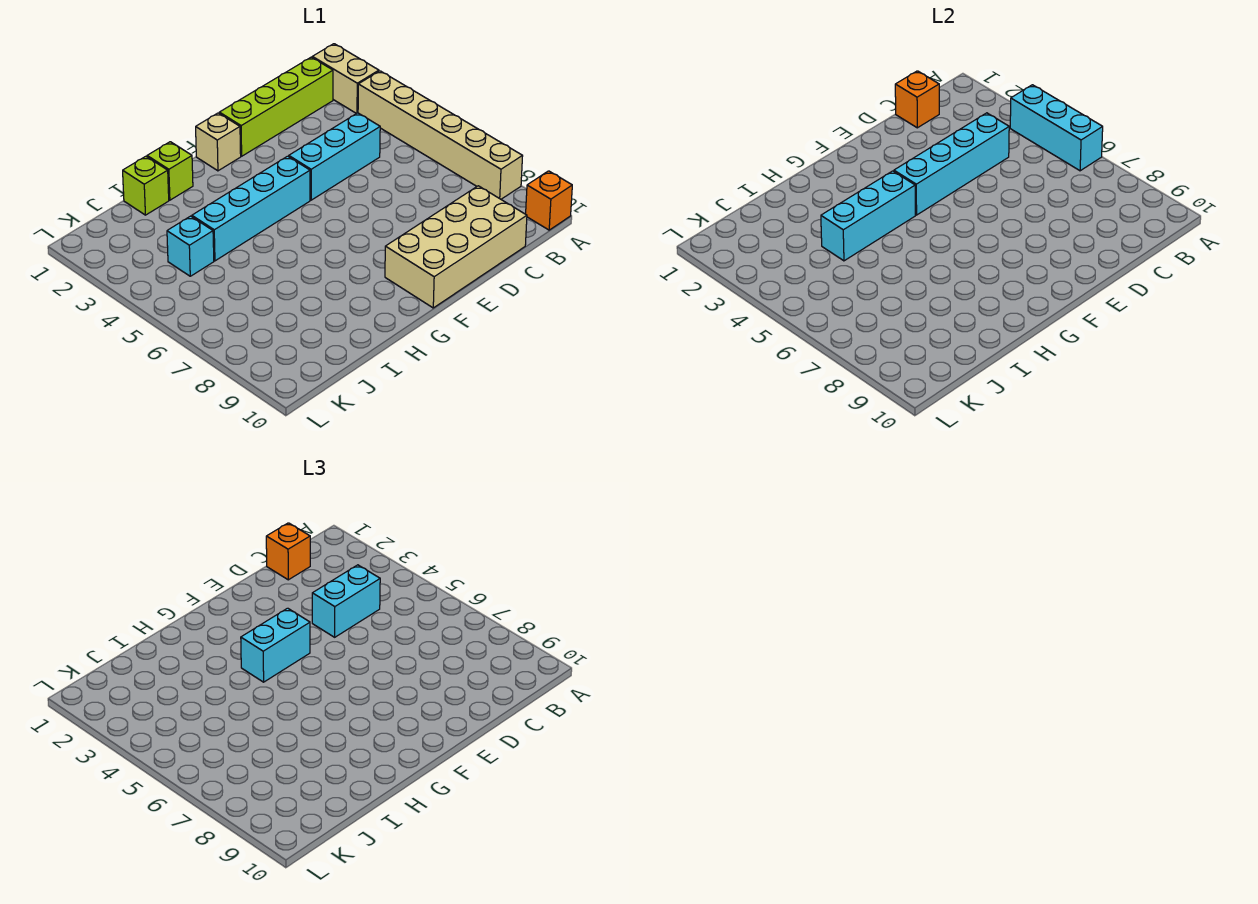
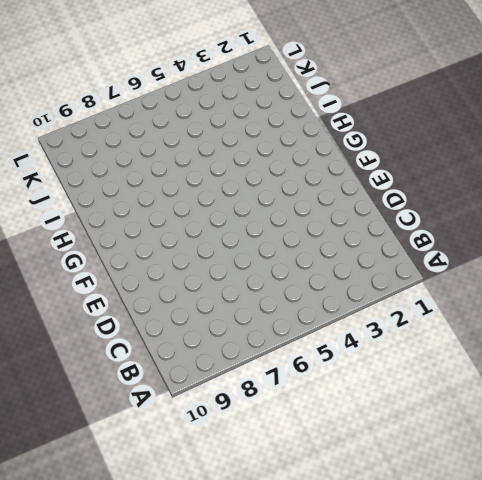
none -> tan brick A1:A2 level 1
none -> tan brick A3:A8 level 1
none -> orange brick A10 level 1

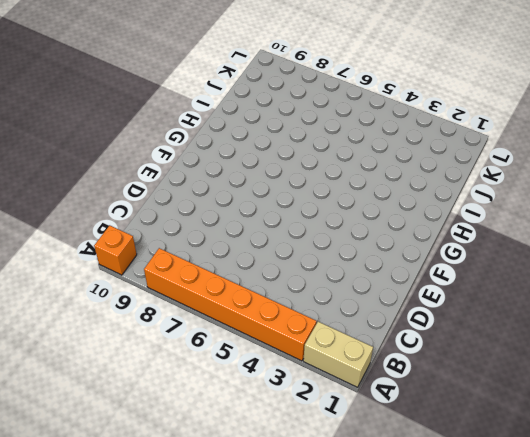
orange brick A3:A8 level 1 -> tan brick A3:A8 level 1
none -> lime brick B1:E1 level 1
none -> cyan brick C4:E4 level 1
none -> tan brick C9:F10 level 1

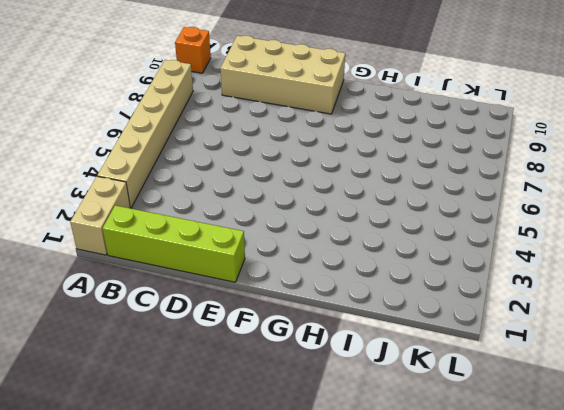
none -> cyan brick C4:E4 level 1
none -> tan brick F1 level 1
none -> cyan brick F4:I4 level 1

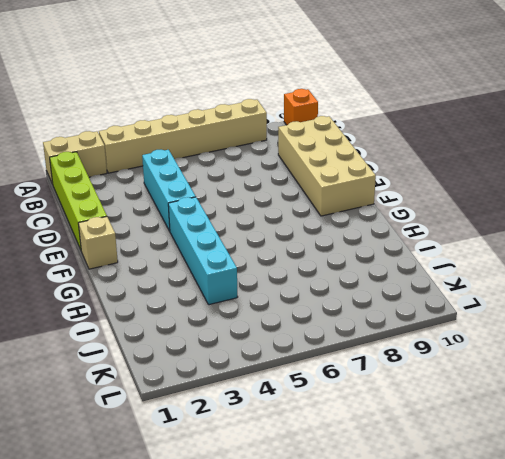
none -> lime brick H1 level 1
none -> lime brick I1 level 1
none -> cyan brick J4 level 1

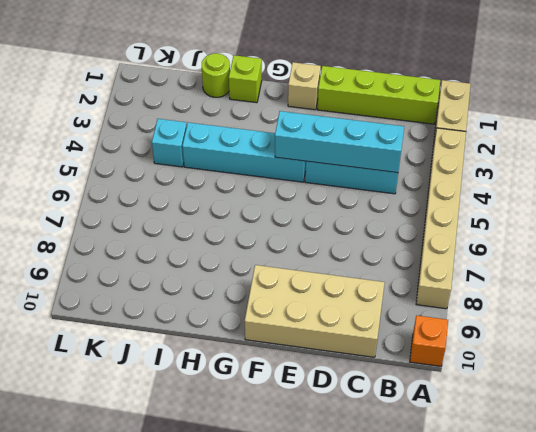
lime round brick I1 level 1 -> lime brick I1 level 1
none -> cyan brick A4:A6 level 2
none -> orange brick C1 level 2
none -> cyan brick G4:I4 level 2

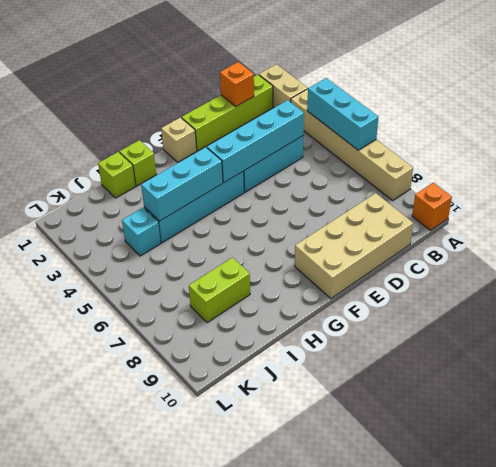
lime brick I8:J8 level 1 -> none
none -> orange brick C1 level 3
none -> cyan brick C4:D4 level 3
none -> cyan brick F4:G4 level 3

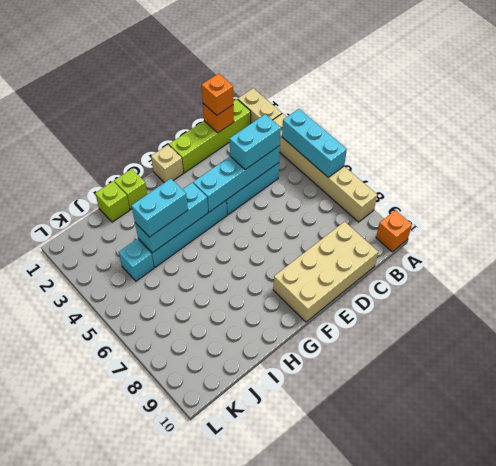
cyan brick H4:I4 level 3 -> cyan brick F4:G4 level 3

